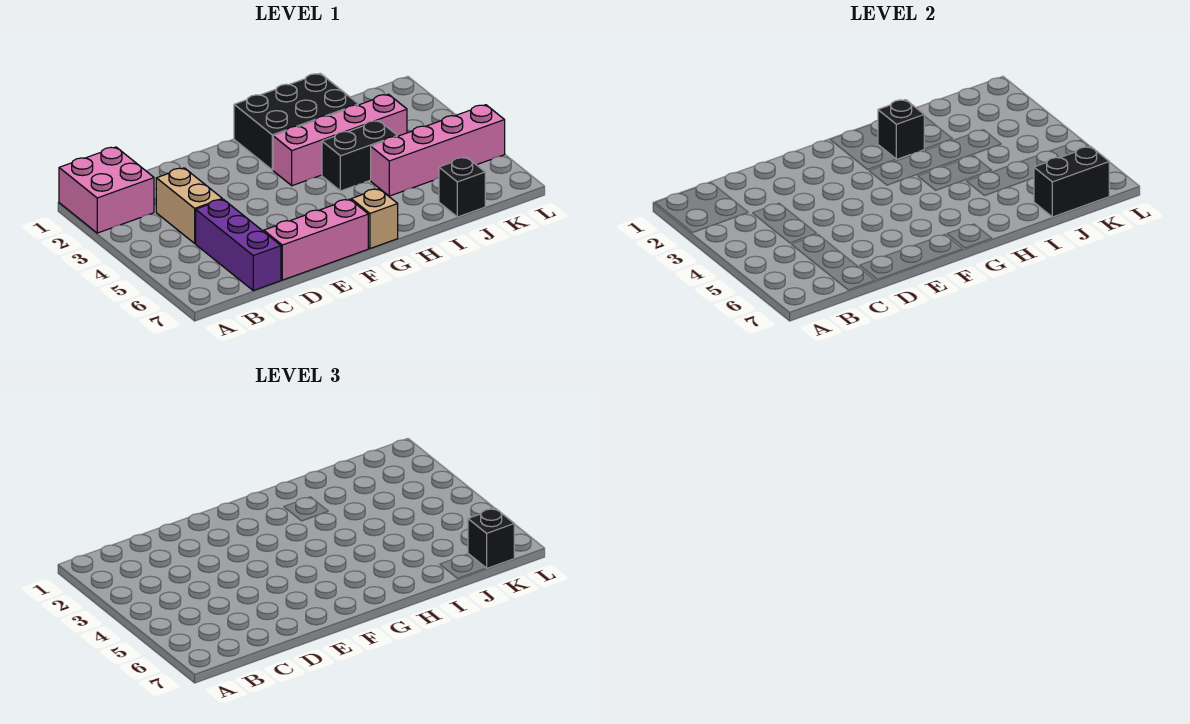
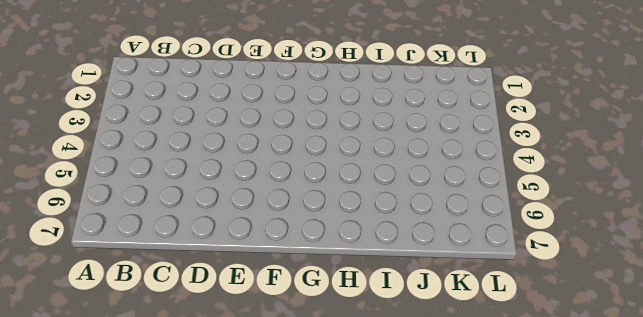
none -> pink brick A1:B2 level 1
none -> tan brick C3:C4 level 1
none -> purple brick C5:C7 level 1

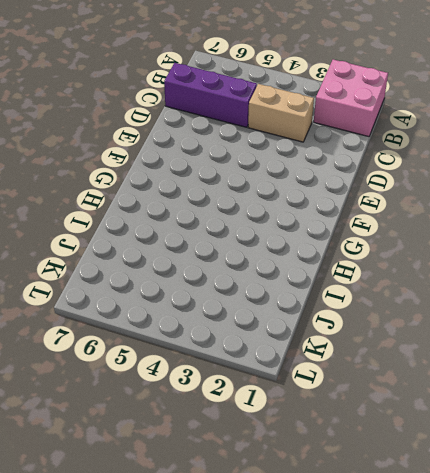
none -> pink brick D7:F7 level 1
none -> black brick G1:I2 level 1
none -> pink brick G3:J3 level 1

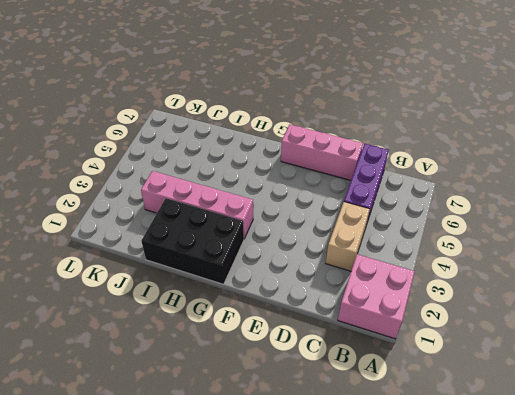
none -> tan brick G7 level 1
none -> black brick H4:I4 level 1
none -> pink brick I5:L5 level 1

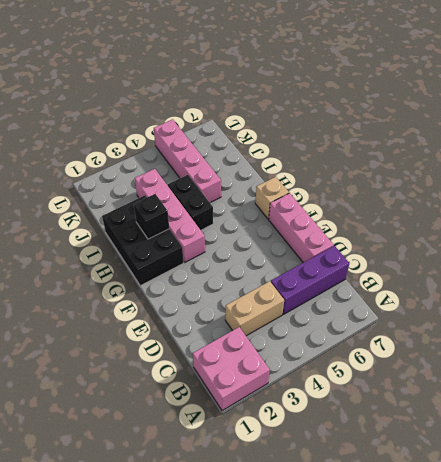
none -> black brick J7 level 1
none -> black brick J7:K7 level 2
none -> black brick K7 level 3

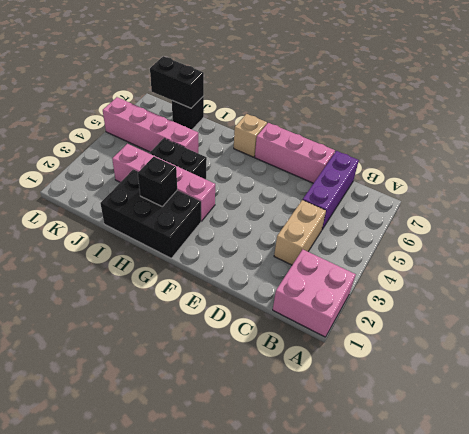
none -> black brick K7 level 3

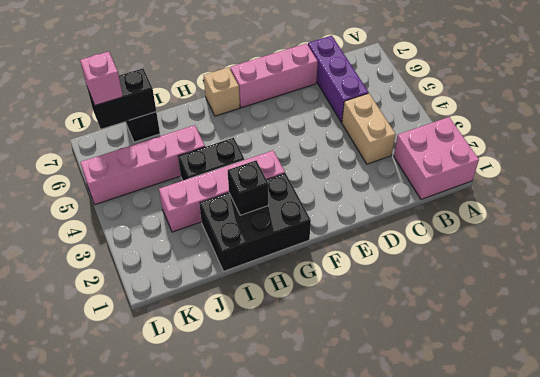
pink brick K7 level 3 -> black brick K7 level 3

